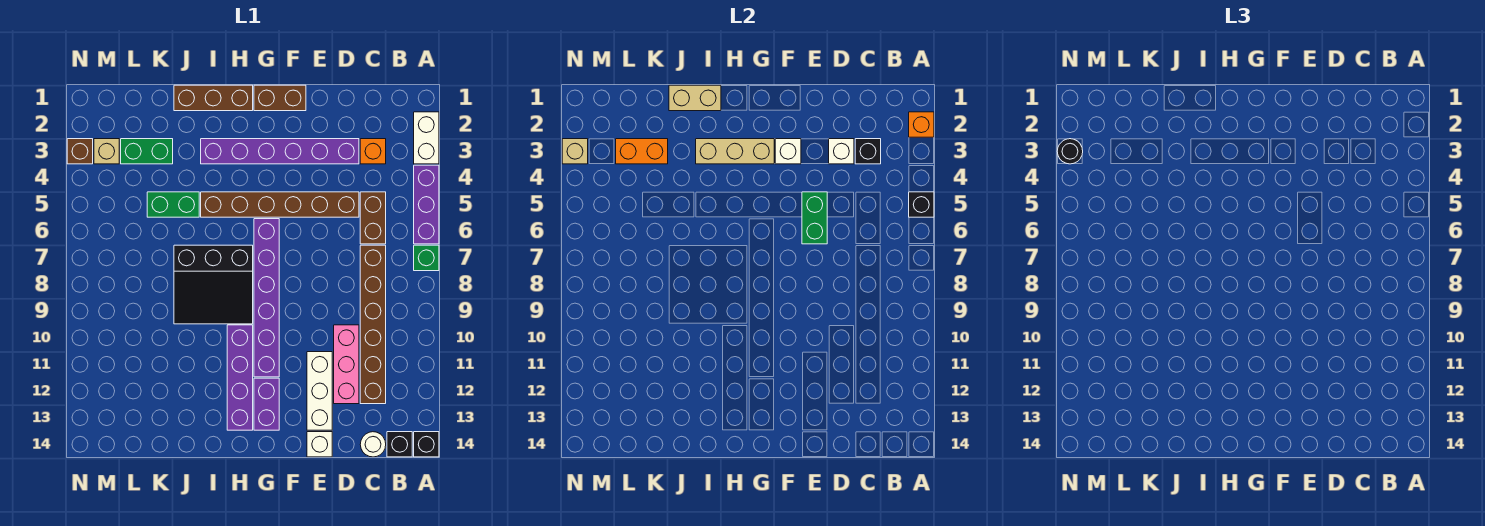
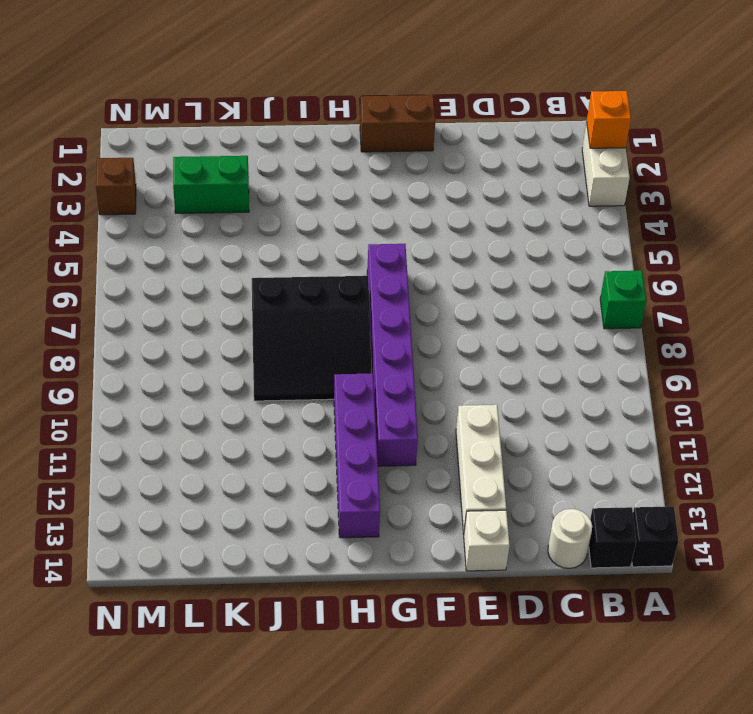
none -> purple brick A4:A6 level 1
none -> orange brick C3 level 1
none -> brown brick C5:C6 level 1
none -> brown brick C7:C12 level 1

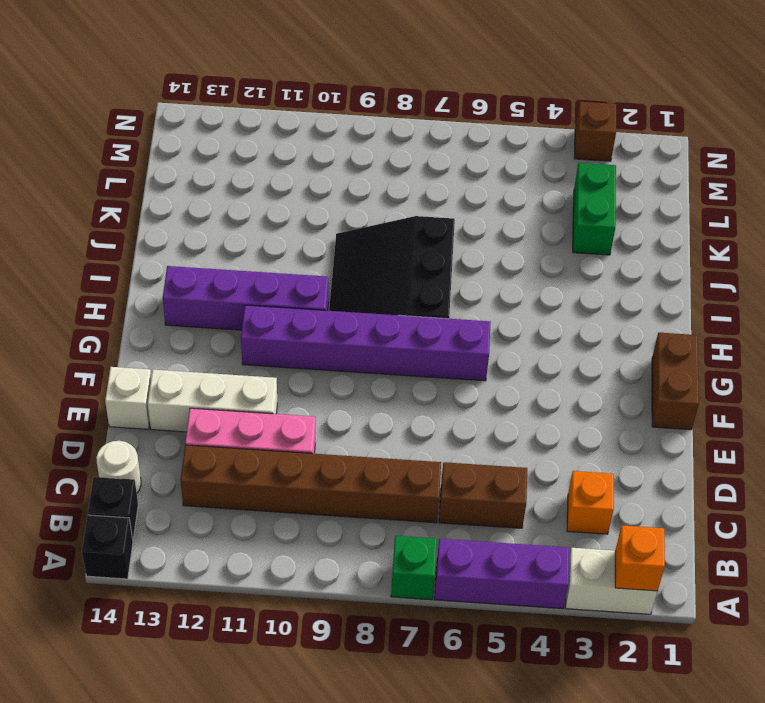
none -> purple brick D3:I3 level 1
none -> brown brick D5:I5 level 1
none -> purple brick G12:G13 level 1
none -> brown brick H1:J1 level 1

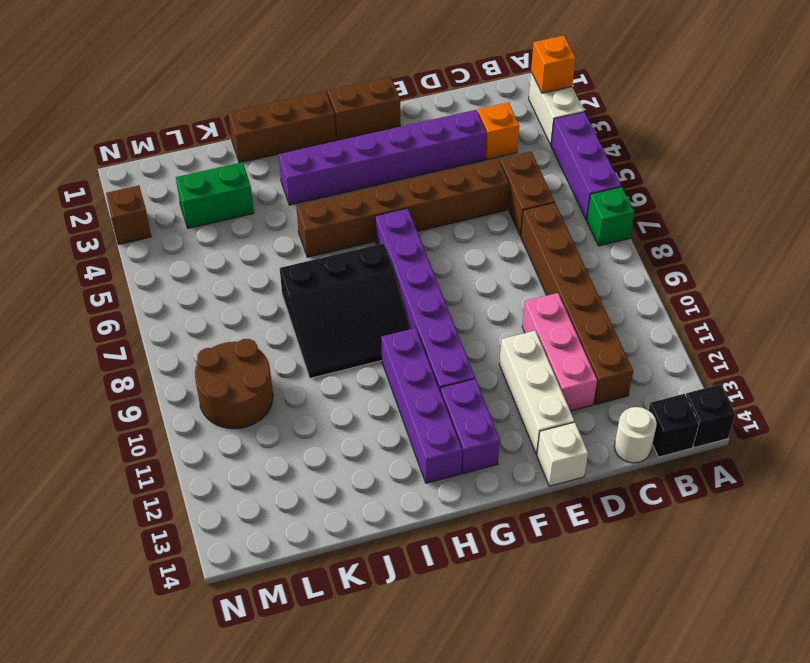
brown round brick L9:M10 level 1 -> none
none -> green brick J5:K5 level 1
none -> tan brick M3 level 1
none -> black brick A5 level 2
none -> black brick C3 level 2

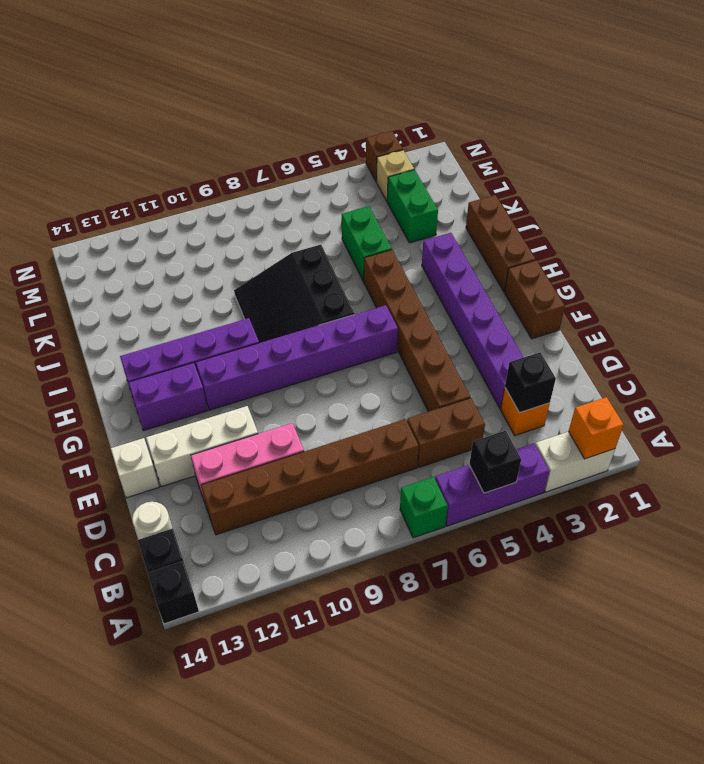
none -> white brick D3 level 2
none -> green brick E5:E6 level 2
none -> white brick F3 level 2
none -> tan brick G3:I3 level 2

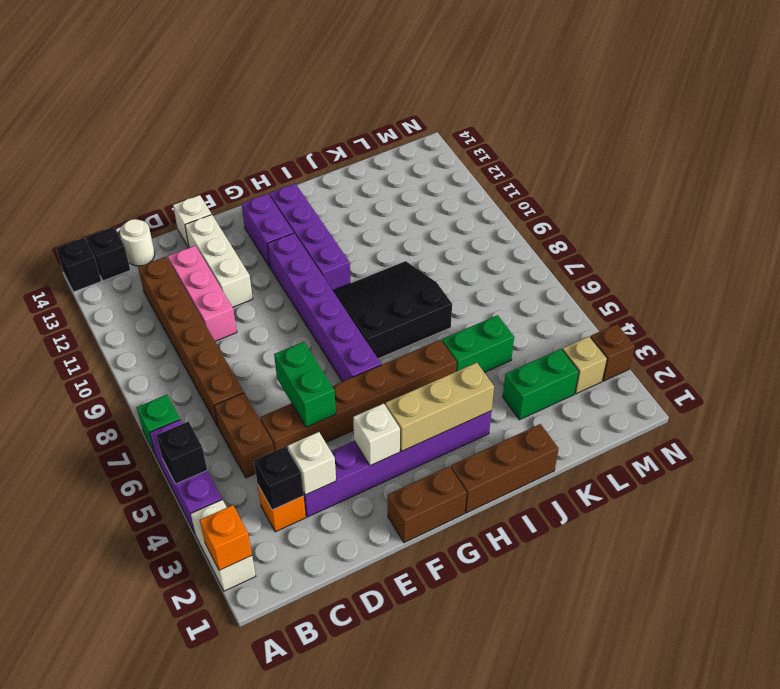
none -> tan brick I1:J1 level 2
none -> orange brick K3:L3 level 2
none -> tan brick N3 level 2
none -> black round brick N3 level 3

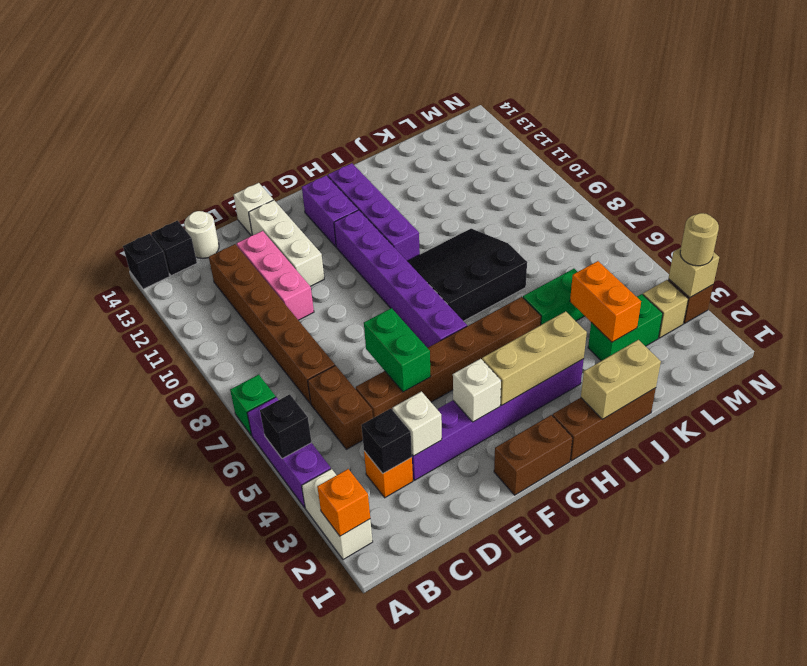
orange brick K3:K4 level 2 -> orange brick K3:L3 level 2
tan round brick N3 level 3 -> black round brick N3 level 3

